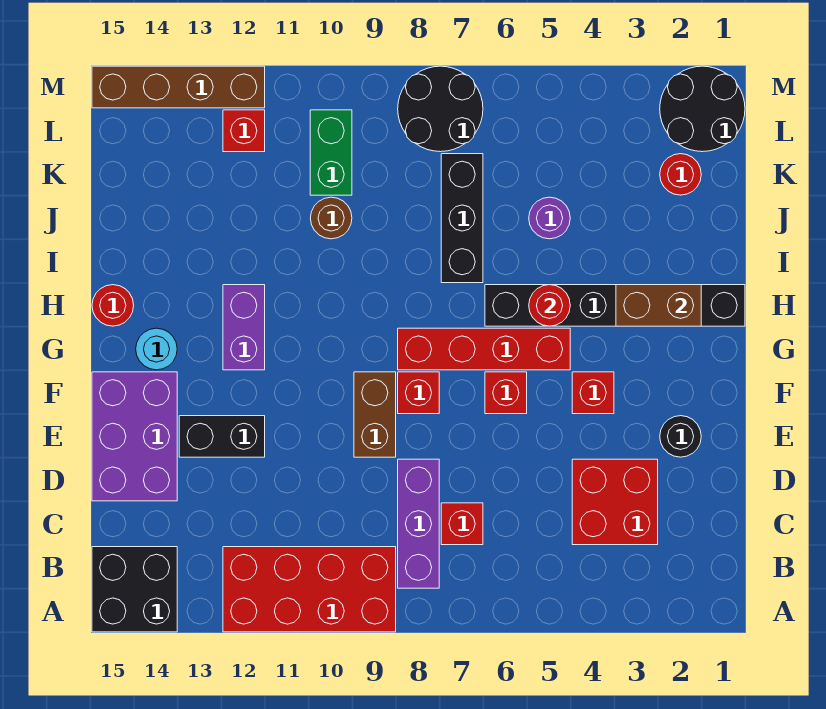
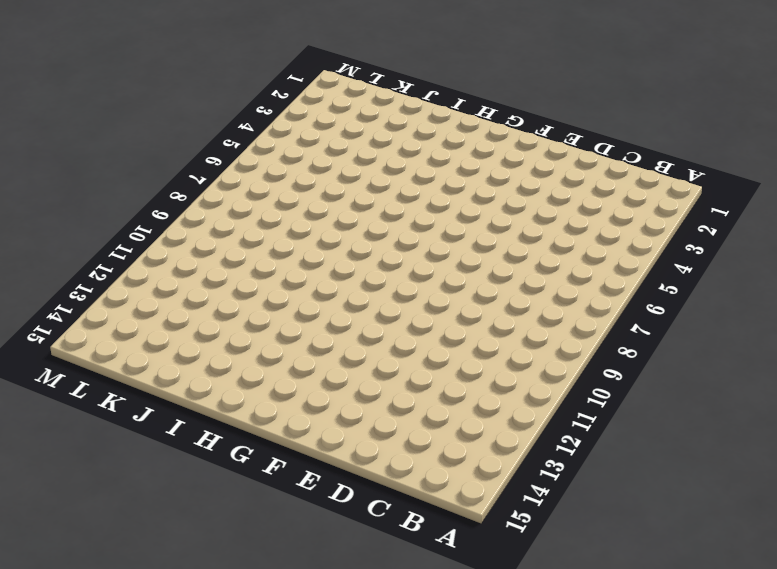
none -> red brick A9:B12 level 1
none -> black brick A14:B15 level 1
none -> purple brick B8:D8 level 1

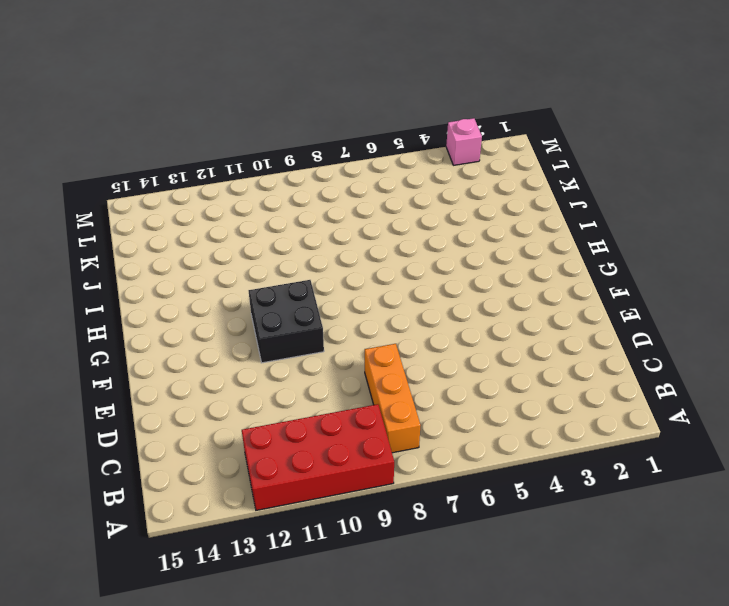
orange brick B8:D8 level 1 -> purple brick B8:D8 level 1
black brick F10:G11 level 1 -> black brick A14:B15 level 1
pink brick M3 level 1 -> none
none -> red brick C3:D4 level 1
none -> red brick C7 level 1
none -> purple brick D14:F15 level 1

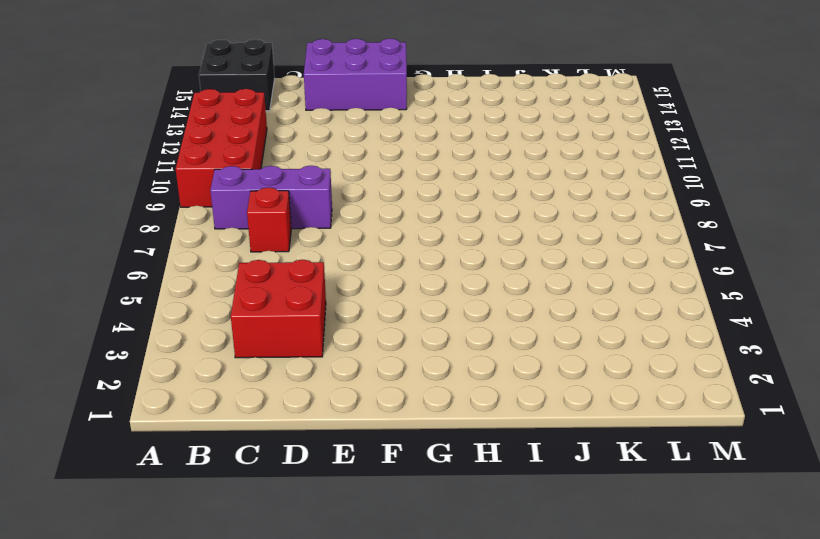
none -> black round brick E2 level 1
none -> brown brick E9:F9 level 1
none -> black brick E12:E13 level 1

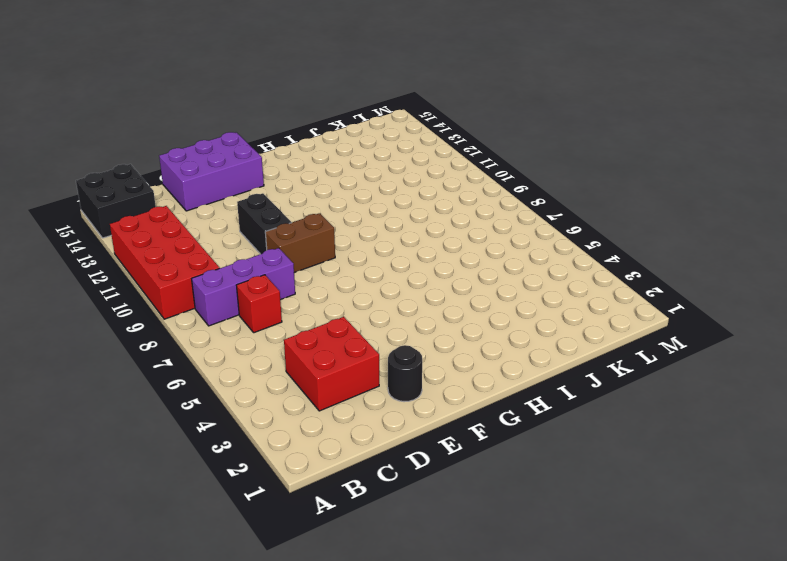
black brick E10:E11 level 1 -> black brick E12:E13 level 1
none -> red brick F4 level 1
none -> red brick F6 level 1
none -> red brick F8 level 1

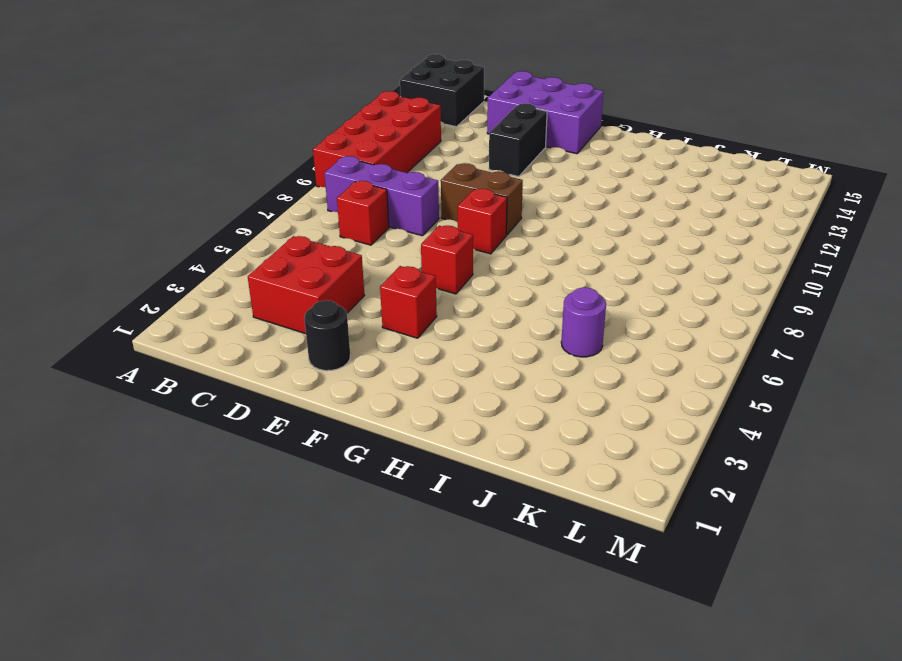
none -> red brick G5:G8 level 1
none -> purple brick G12:H12 level 1
none -> cyan round brick G14 level 1

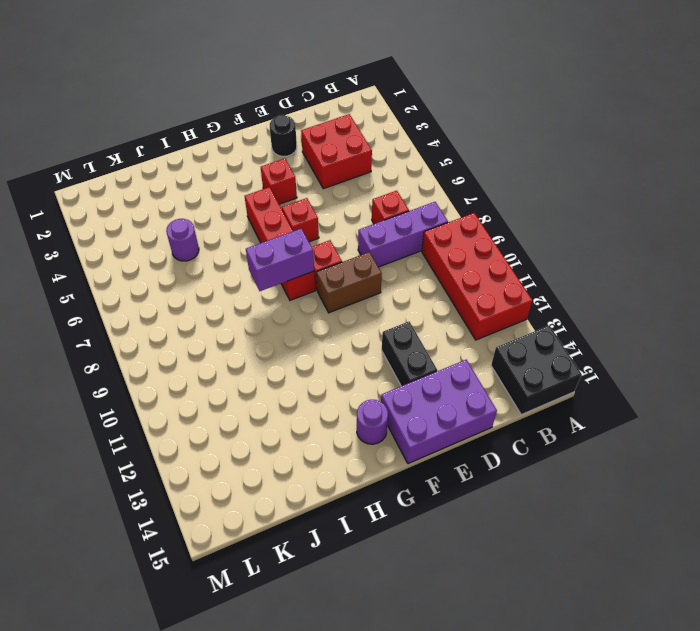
purple brick G8:H8 level 2 -> purple brick G12:H12 level 1
purple round brick G14 level 1 -> cyan round brick G14 level 1
none -> black brick H1:H6 level 1
none -> red round brick H15 level 1
none -> black brick I7:K7 level 1

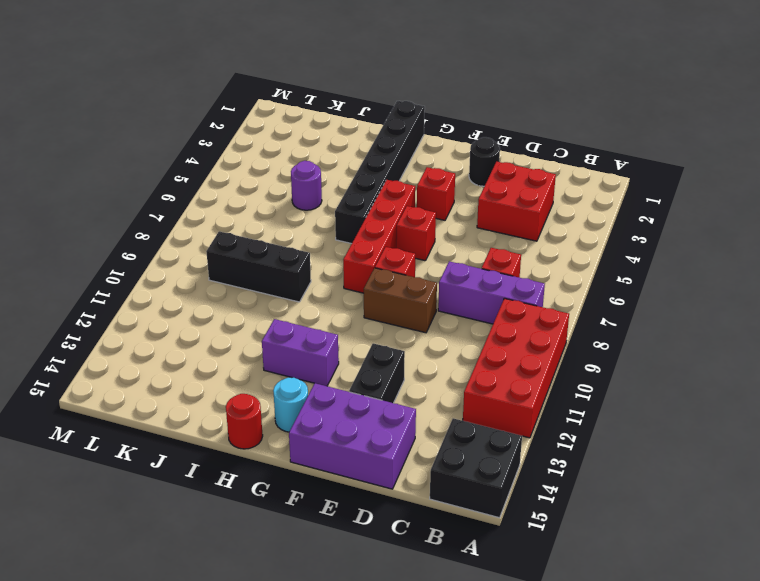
black brick I9:K9 level 1 -> black brick I7:K7 level 1
none -> brown round brick J10 level 1
none -> red round brick K2 level 1
none -> green brick K10:L10 level 1

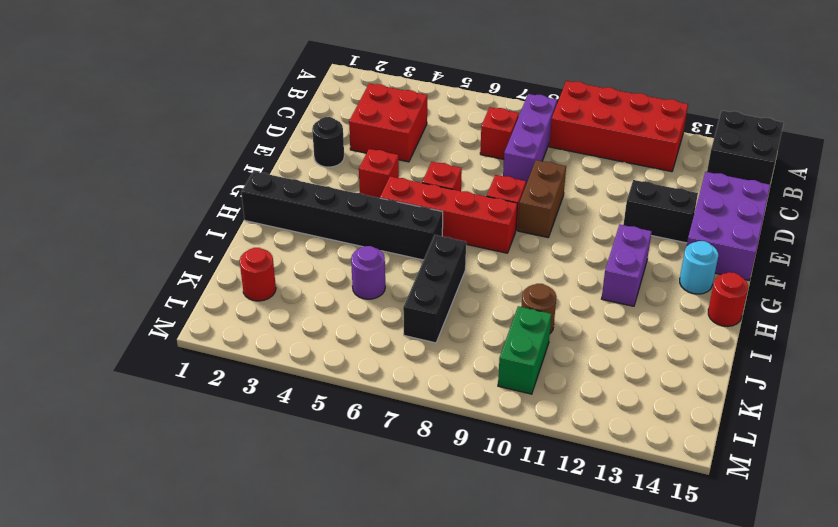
none -> black round brick L1:M2 level 1
none -> black round brick L7:M8 level 1
none -> red brick L12 level 1

